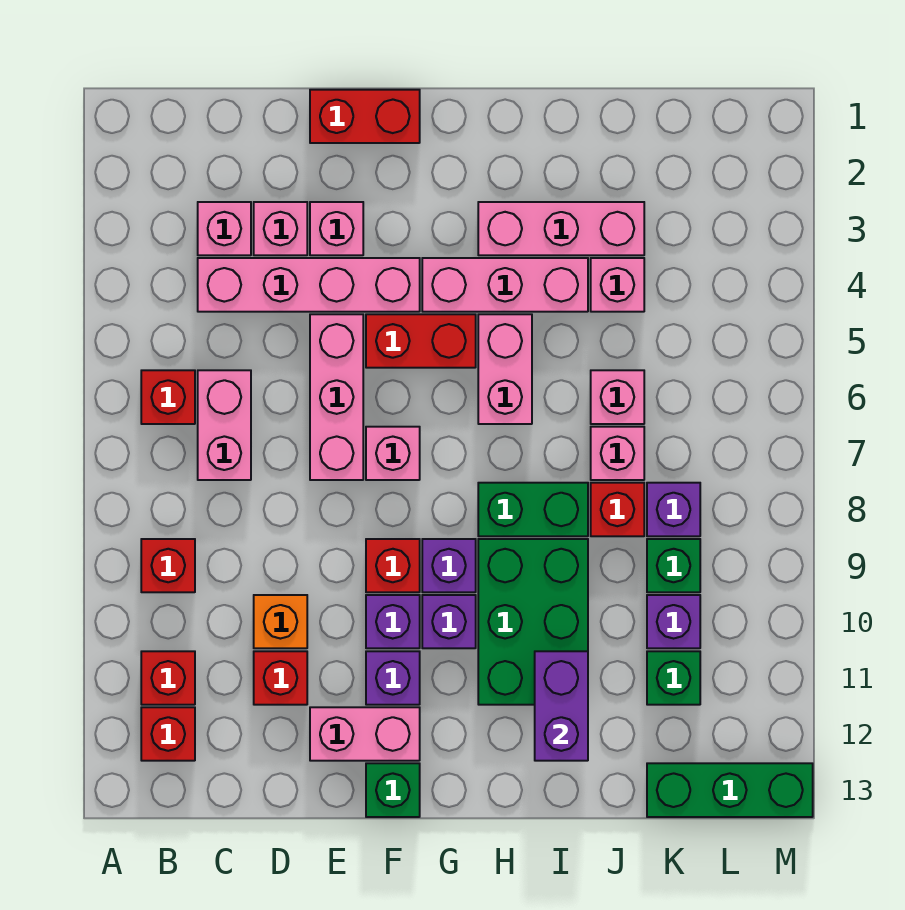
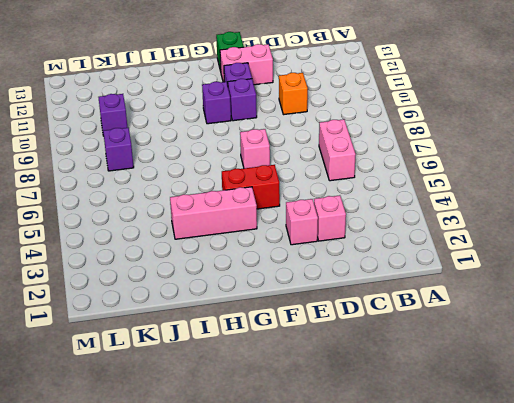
none -> red brick B6 level 1
none -> red brick B9 level 1
none -> red brick B11 level 1
none -> red brick B12 level 1

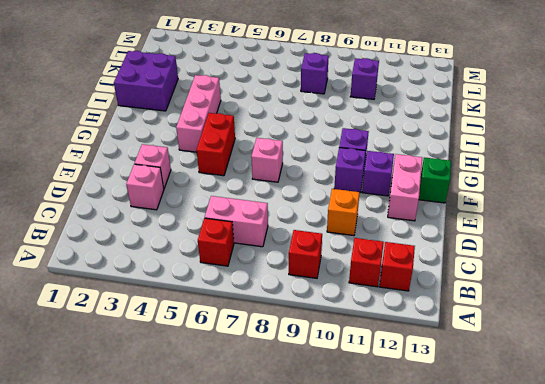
purple brick I1:J2 level 1 -> none
none -> pink brick C3 level 1
none -> pink brick C4:F4 level 1
none -> red brick D11 level 1
none -> red brick E1:F1 level 1

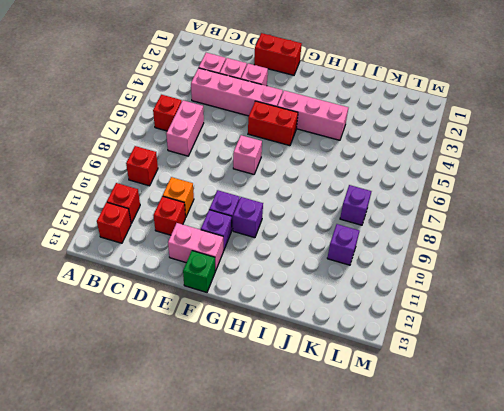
none -> pink brick E5:E7 level 1
none -> red brick F9 level 1
none -> purple brick G9 level 1
none -> pink brick H3:J3 level 1

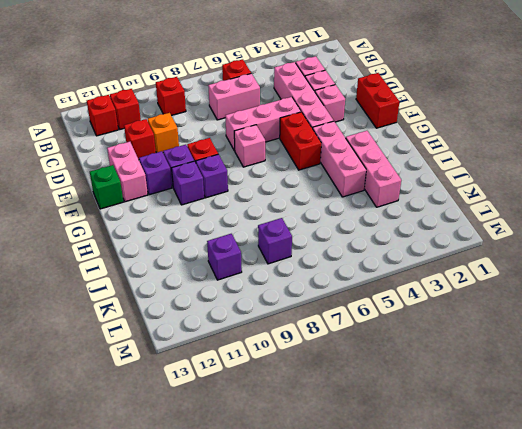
none -> pink brick H5:H6 level 1
none -> green brick H8:I8 level 1
none -> green brick H9:I11 level 1
none -> pink brick J4 level 1

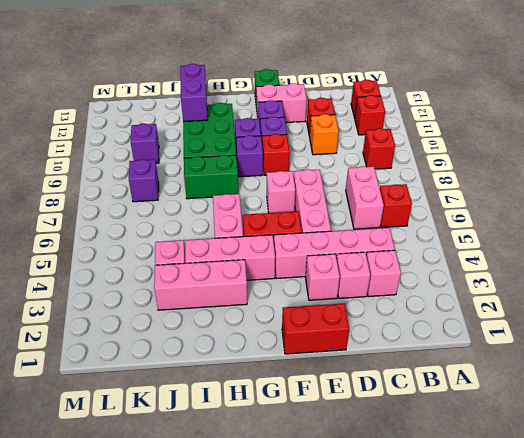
none -> pink brick J6 level 1
none -> pink brick J7 level 1
none -> red brick J8 level 1
none -> green brick K9 level 1

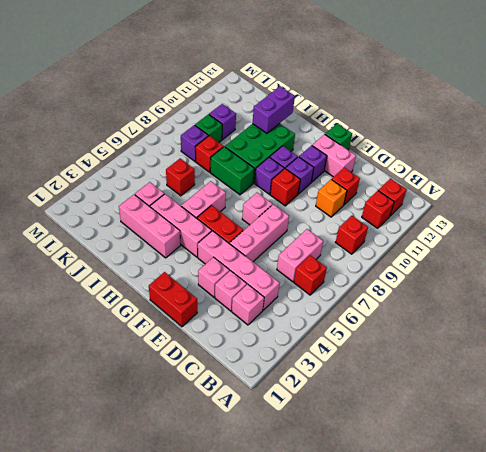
red brick J6 level 1 -> pink brick J6 level 1
none -> pink brick J7 level 1
none -> green brick K11 level 1
none -> green brick K13:M13 level 1

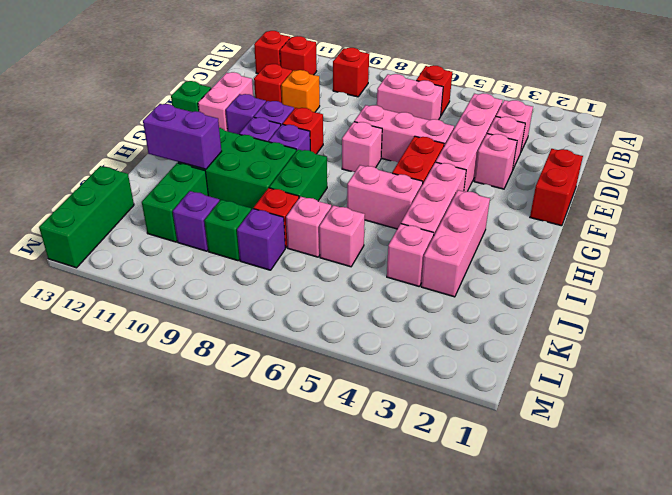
green brick J11:K11 level 1 -> green brick K11 level 1

